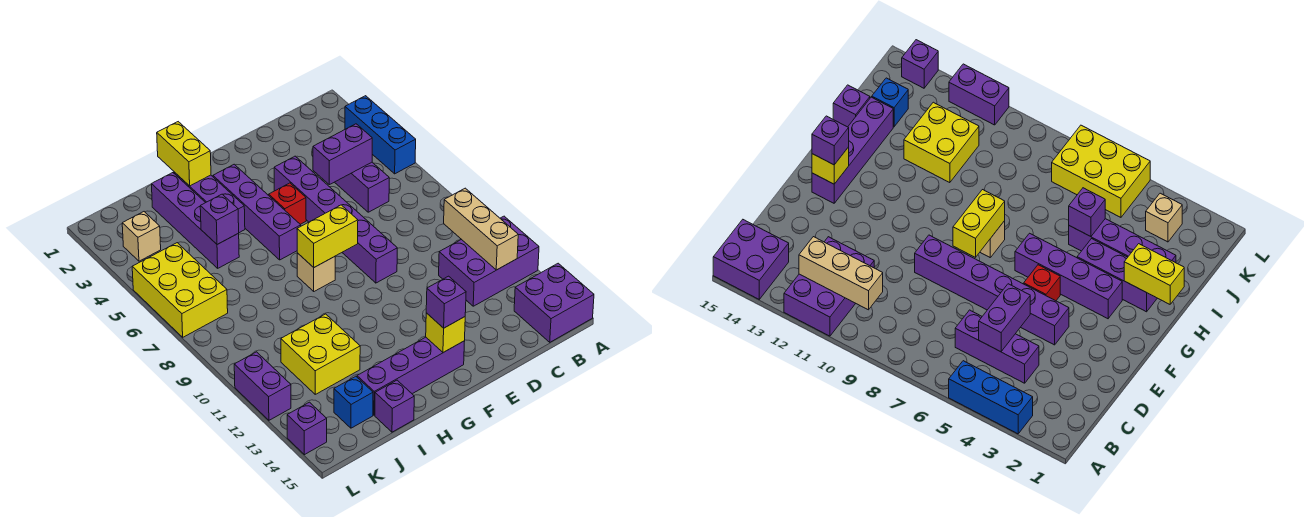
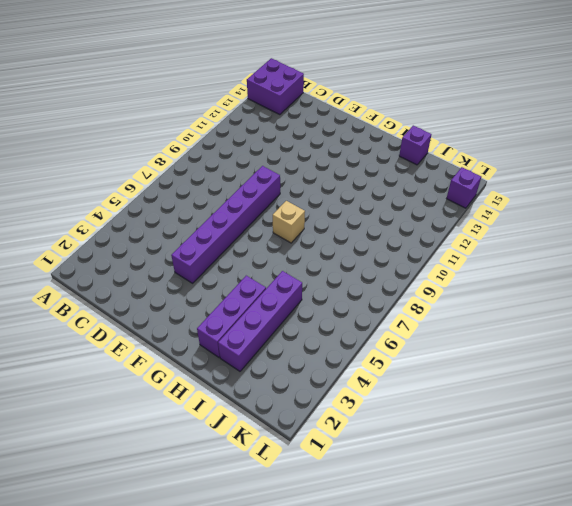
none -> blue brick A3:A5 level 1
none -> purple brick A11:C12 level 1
none -> purple brick C4:C6 level 1

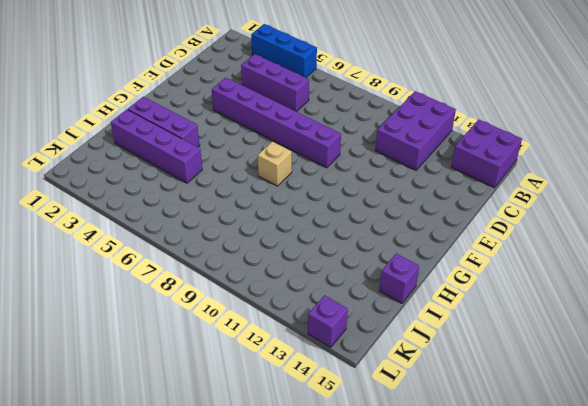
none -> red brick F5 level 1
none -> purple brick F14:I14 level 1
none -> purple brick G3:G6 level 1

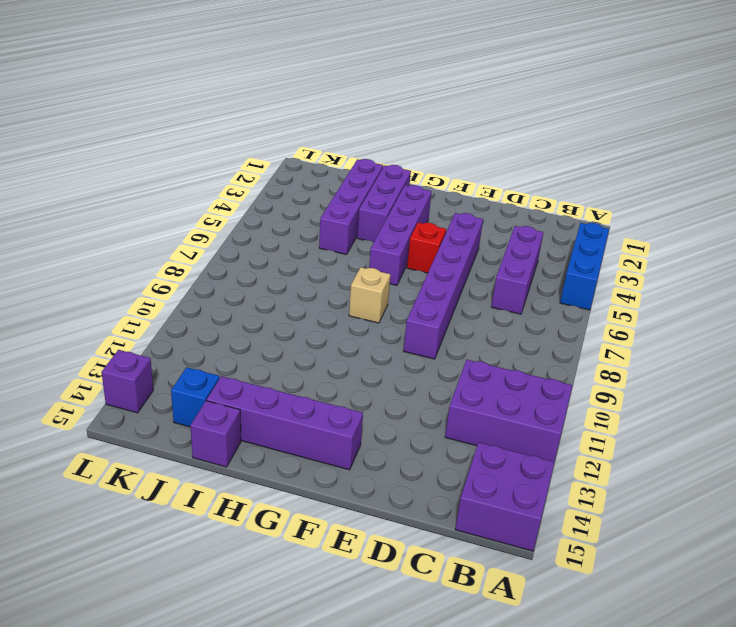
none -> yellow brick I11:J12 level 1
none -> tan brick K3 level 1
none -> yellow brick K5:L7 level 1

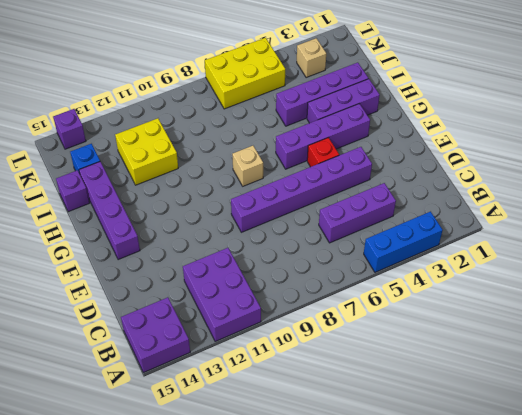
none -> purple brick L11:L12 level 1
none -> tan brick B10:B12 level 2
none -> purple brick C5:D5 level 2

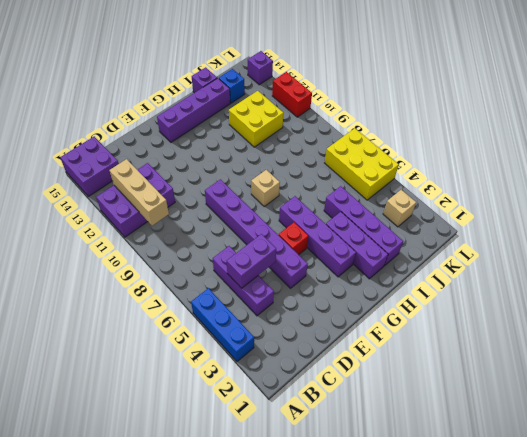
red brick L11:L12 level 1 -> purple brick L11:L12 level 1
none -> yellow brick F8:G8 level 2
none -> yellow brick F14 level 2
none -> yellow brick H1:H2 level 2

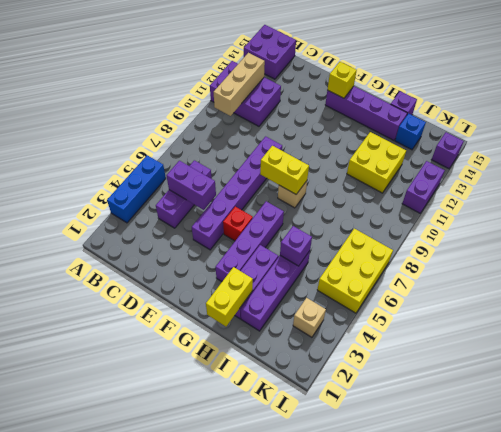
none -> purple brick F14 level 3

